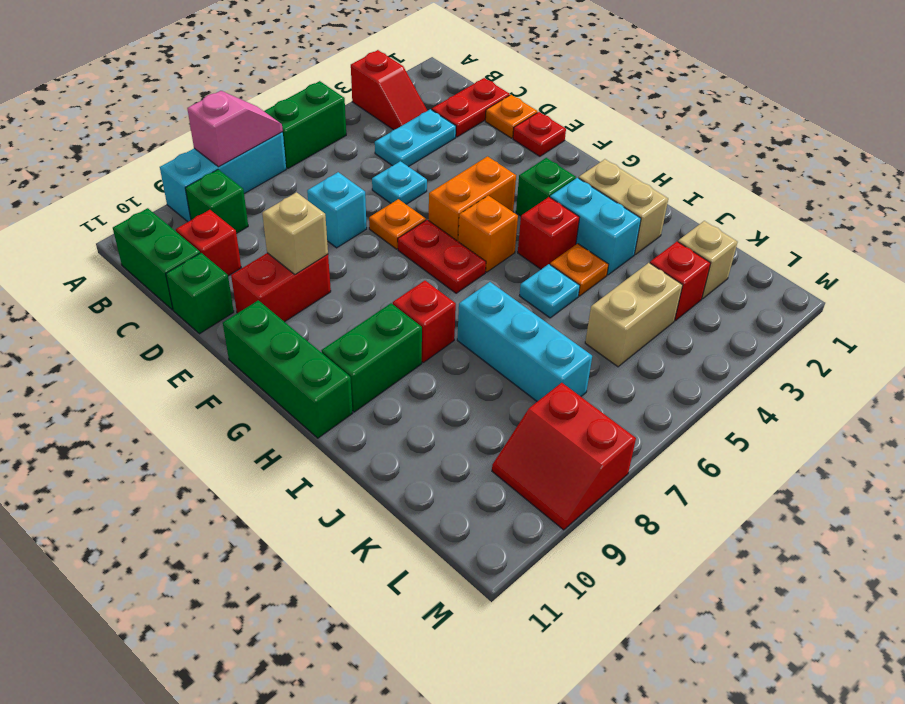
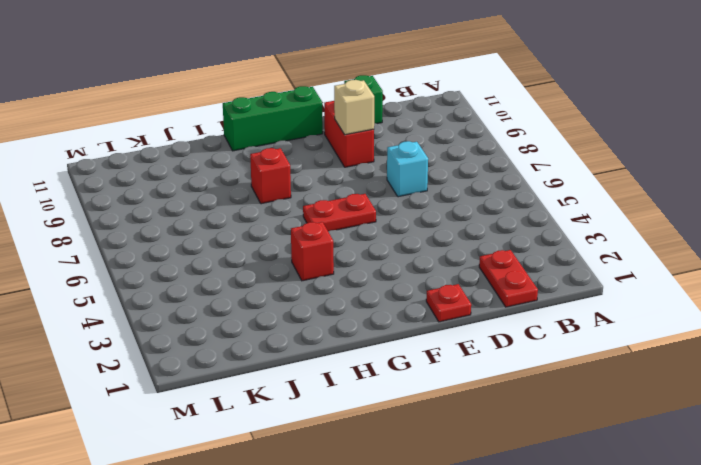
none -> red slope A3:B3 level 1 top A
none -> green brick A5:A6 level 1
none -> cyan brick A7:A9 level 1
none -> green brick B9 level 1

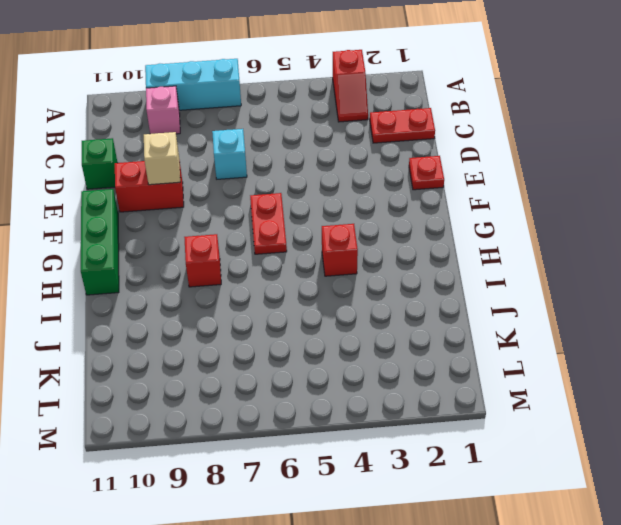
pink brick B9 level 1 -> green brick B9 level 1
none -> green brick A5:A6 level 1
none -> green brick B11:C11 level 1
none -> cyan plate C3:C4 level 1
none -> red brick C10 level 1

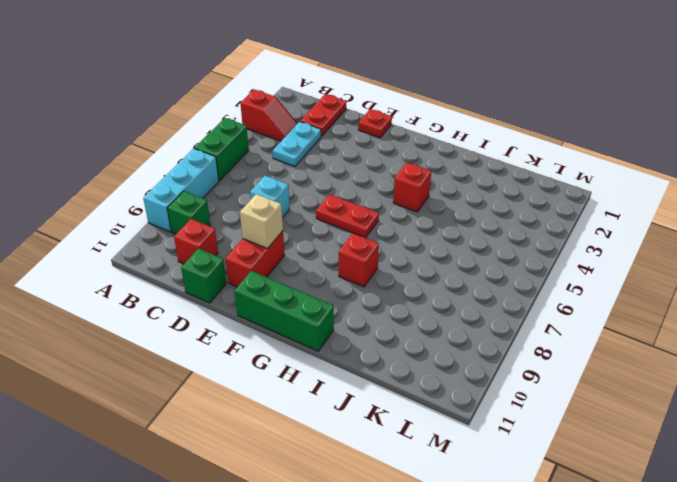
none -> green brick B11:C11 level 1
none -> orange plate D1 level 1
none -> cyan plate D5 level 1
none -> orange plate E6 level 1

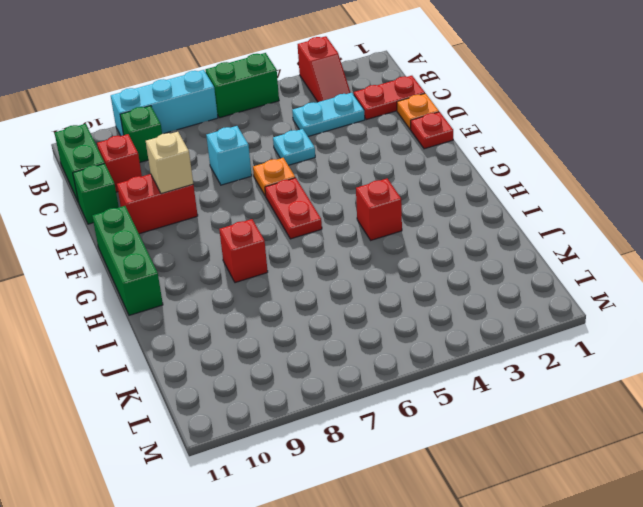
none -> orange brick F4:F5 level 1
none -> green brick G3 level 1
none -> orange brick G5 level 1
none -> tan brick H2:I2 level 1

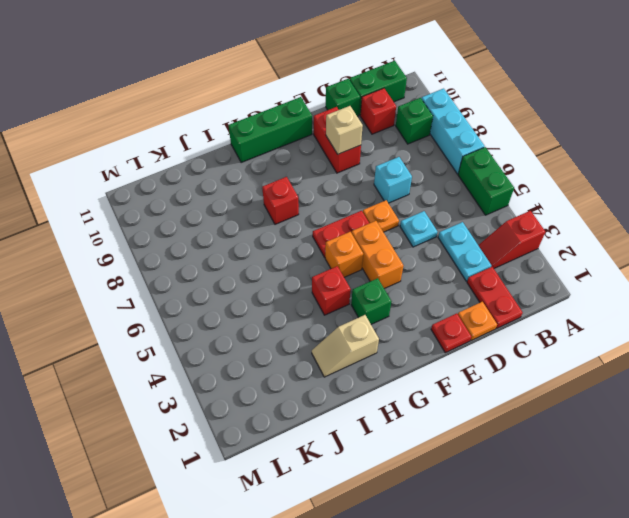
tan slope H2:I2 level 1 top H -> tan brick H2:I2 level 1
none -> cyan brick H3:I3 level 1
none -> green brick H9:H10 level 1
none -> orange plate I4 level 1
none -> cyan plate I5 level 1

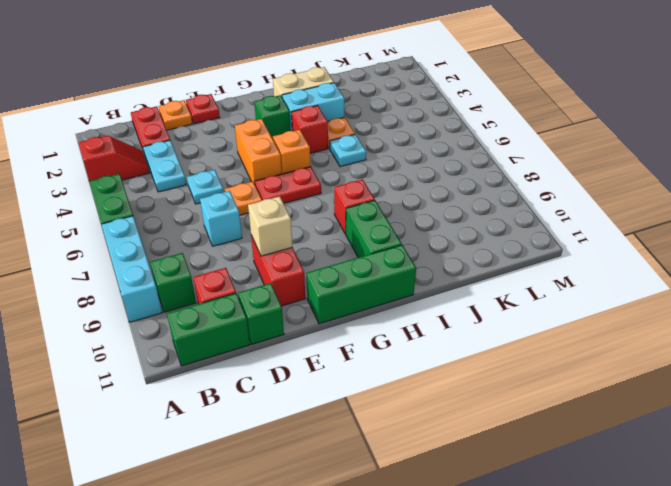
none -> cyan brick I7:K7 level 1
none -> tan brick K2 level 1
none -> red brick K3 level 1
none -> tan brick K4:K5 level 1

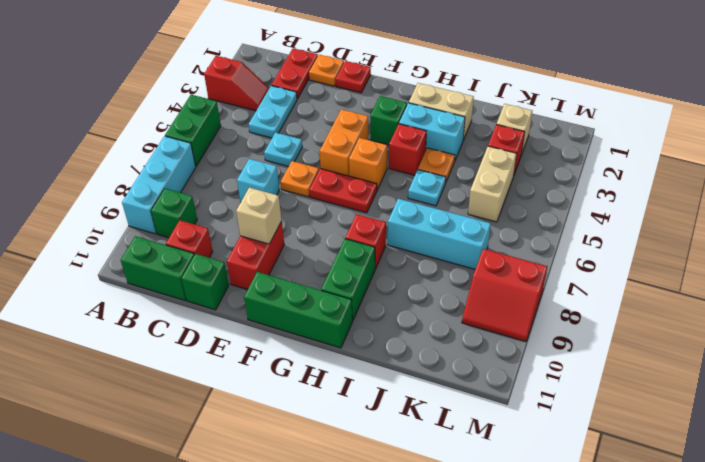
none -> pink slope A7:A8 level 2 top 8

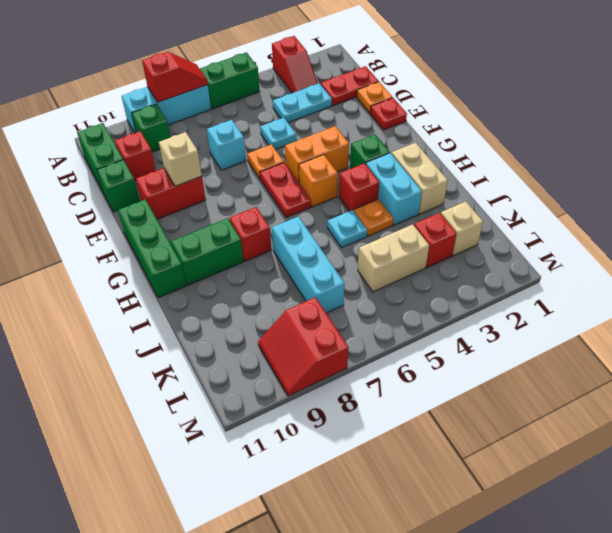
red slope A7:A8 level 2 top 8 -> pink slope A7:A8 level 2 top 8

